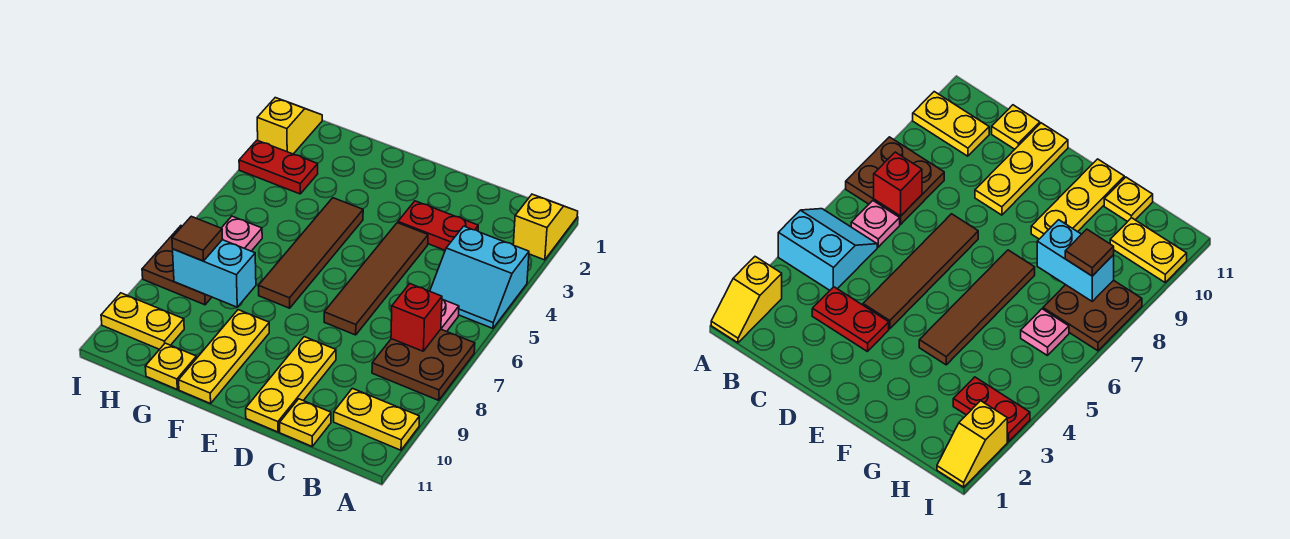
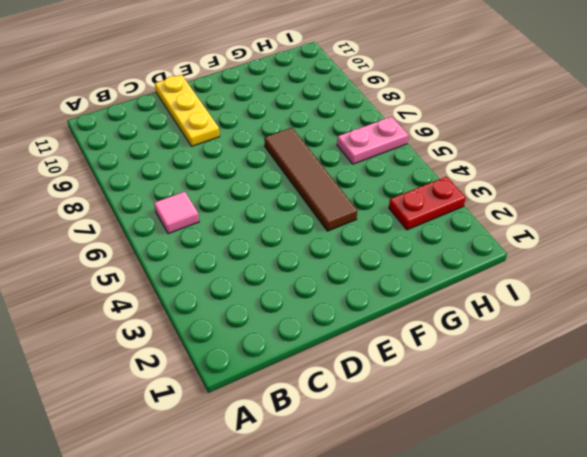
pink tile B6 level 1 -> pink plate B6 level 1
pink plate H6:I6 level 1 -> pink plate H6 level 1
none -> yellow slope A1:A2 level 1 top 2
none -> cyan slope A4:B5 level 1 top 4
none -> brown plate A7:B8 level 1

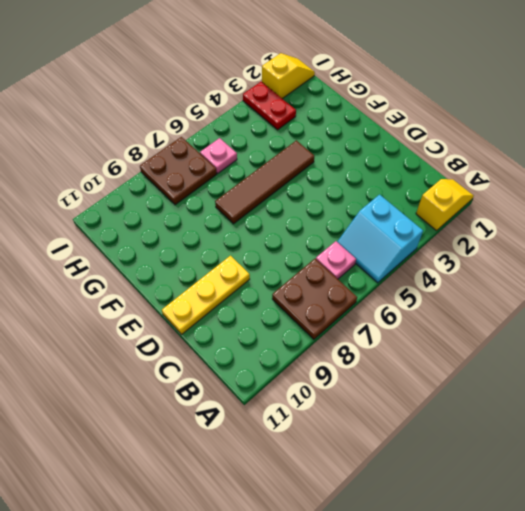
none -> yellow plate A10:B10 level 1
none -> red plate C3:D3 level 1
none -> yellow plate C11 level 1

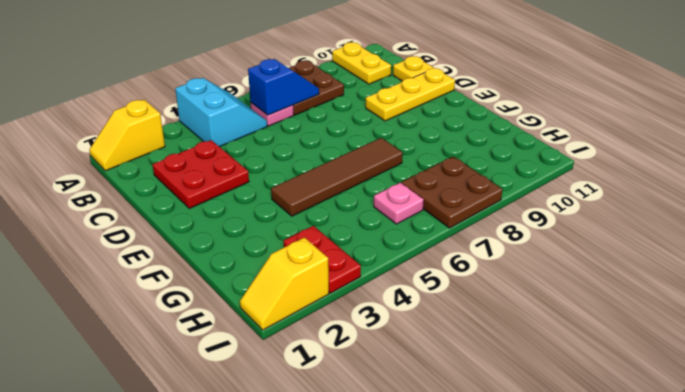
blue slope B6:B7 level 2 top 6 -> red brick B7 level 2
red plate C2:D3 level 1 -> red plate C3:D3 level 1
none -> brown tile D4:D7 level 1
none -> yellow plate F9:F11 level 1
none -> yellow plate G11 level 1

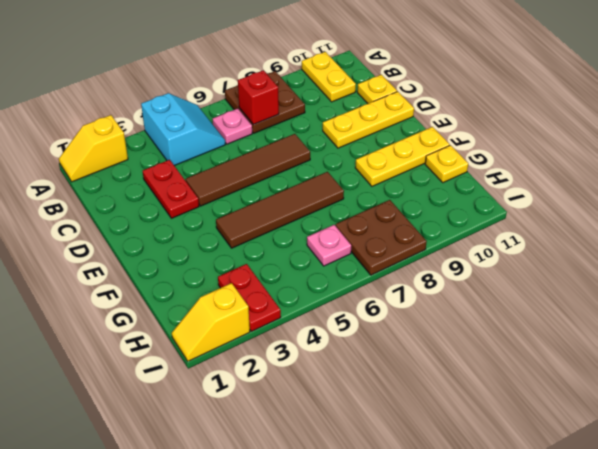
none -> yellow plate H10:I10 level 1
none -> cyan brick G8:H8 level 2
none -> brown tile H8 level 3

